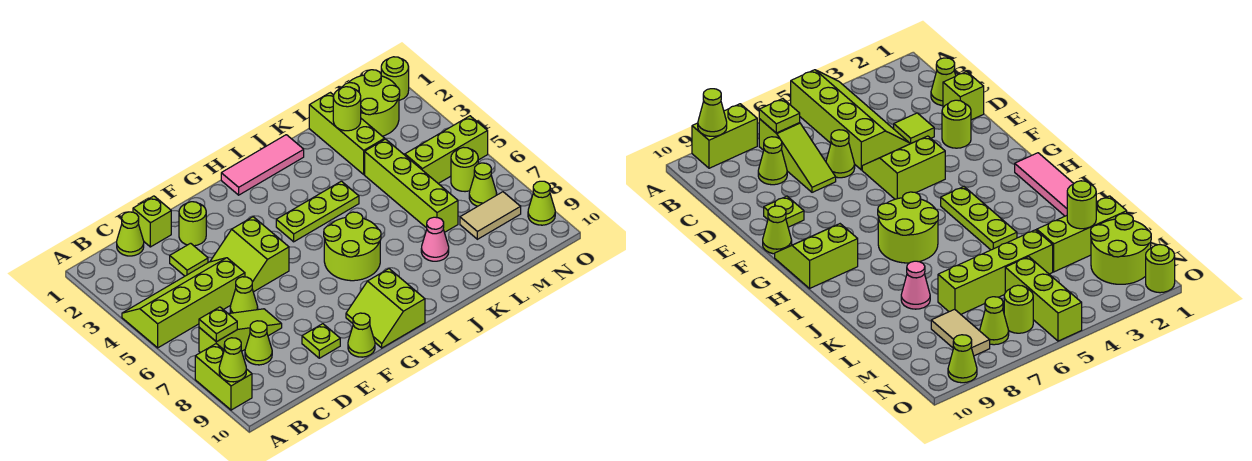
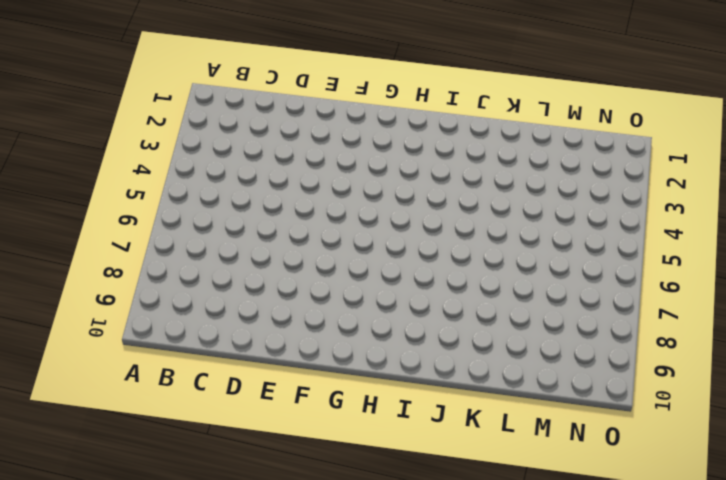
none -> lime slope A4:D5 level 1 top 5
none -> lime brick A8:A9 level 1
none -> lime slope B7:D7 level 1 top B

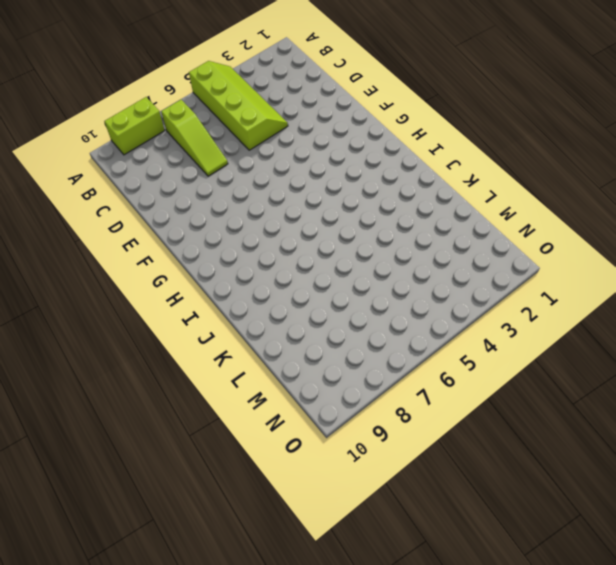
none -> lime cone C1 level 1
none -> lime cone C8 level 1
none -> lime brick D1 level 1

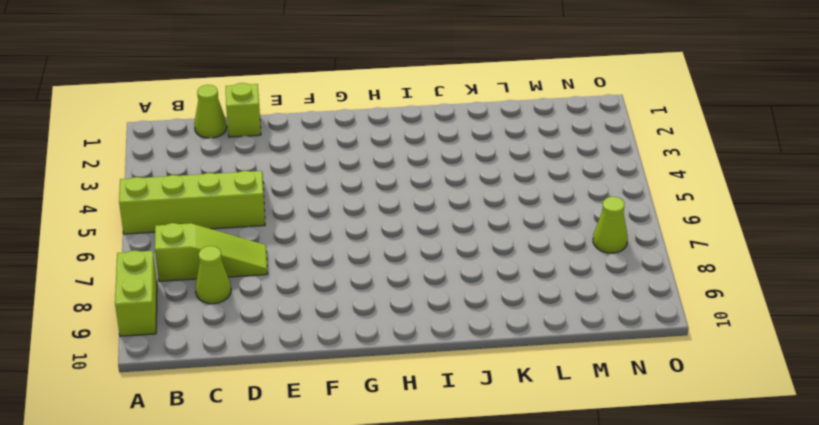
none -> lime tile D3 level 1
none -> lime cone D6 level 1
none -> lime round brick E2 level 1

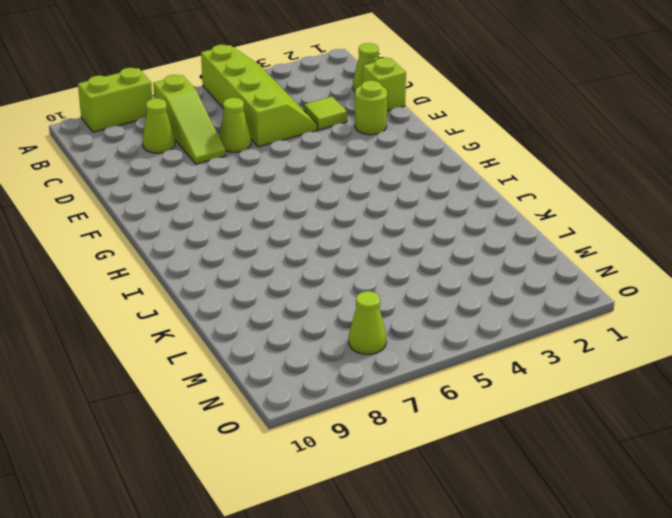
none -> lime slope E4:F5 level 1 top F
none -> lime plate E9 level 1
none -> lime cone F10 level 1

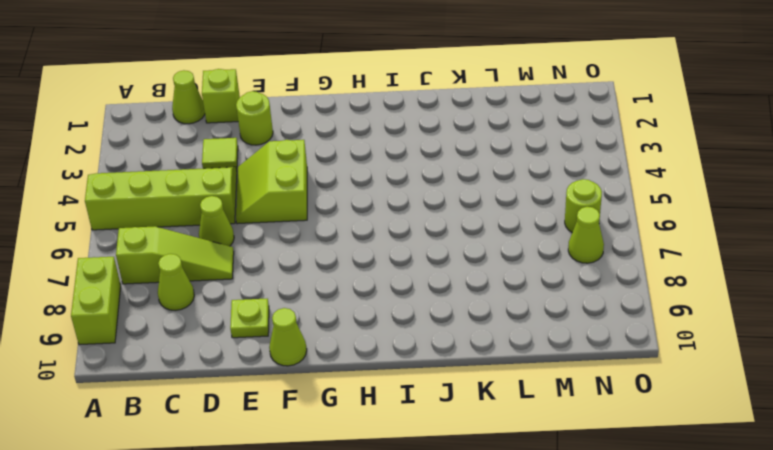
none -> lime slope G9:H10 level 1 top H
none -> pink tile H1:J1 level 1
none -> lime plate H4:J4 level 1

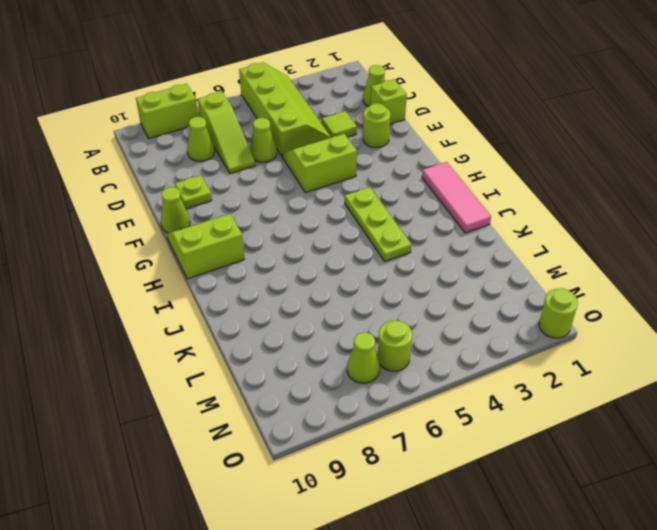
none -> lime round brick H6:I7 level 1
none -> pink cone K8 level 1
none -> lime brick L1:L3 level 1

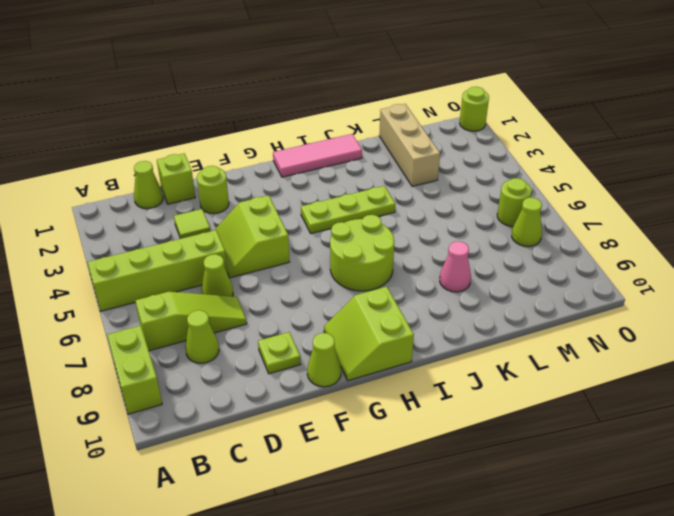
tan brick L1:L3 level 1 -> lime brick L1:L3 level 1
none -> lime brick L4:L7 level 1
none -> lime round brick M1:N2 level 1
none -> lime brick M5:O5 level 1

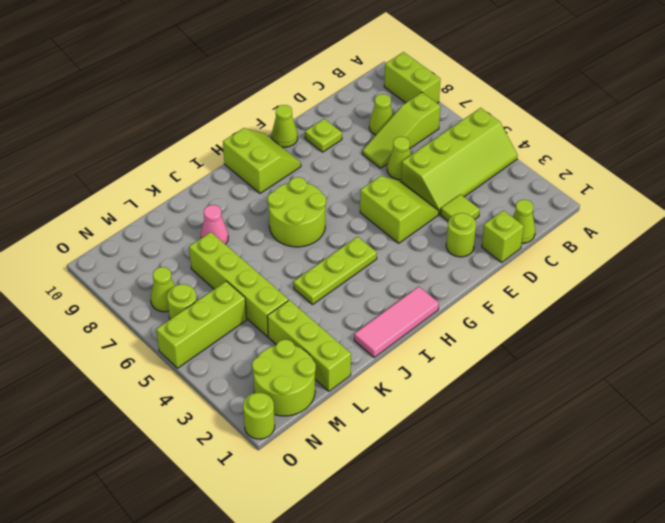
none -> tan tile M8:N8 level 1
none -> lime cone O9 level 1
none -> lime cone A9 level 2

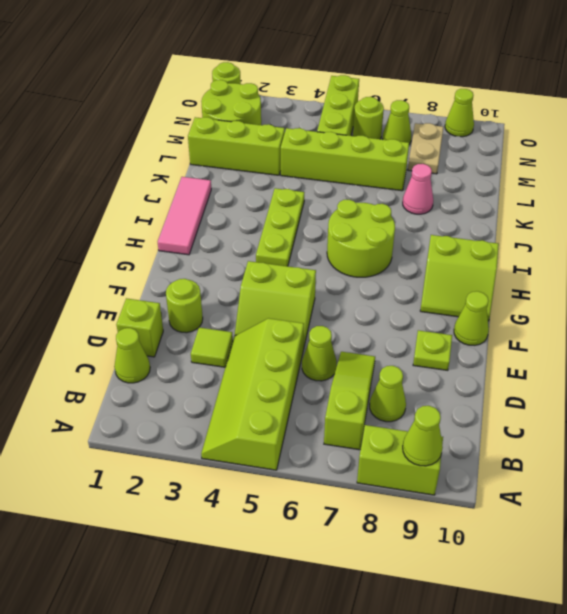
tan plate M8:N8 level 1 -> tan tile M8:N8 level 1
none -> lime plate B7 level 2
none -> lime round brick L2 level 2

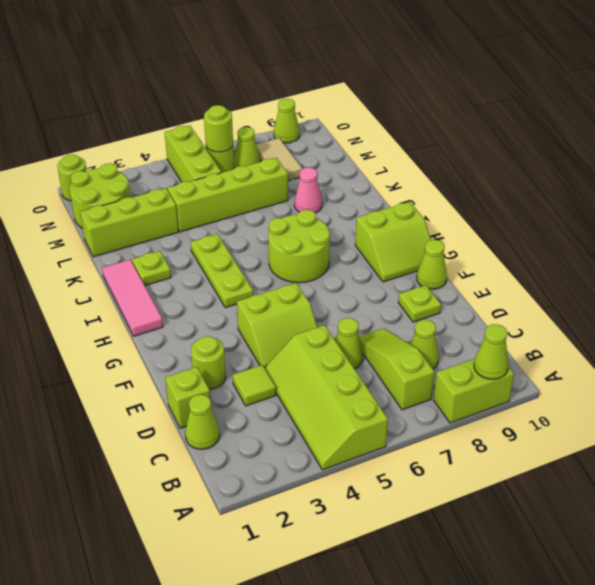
lime plate J2 level 1 -> lime plate B7 level 2
lime round brick N6 level 2 -> lime round brick L2 level 2

